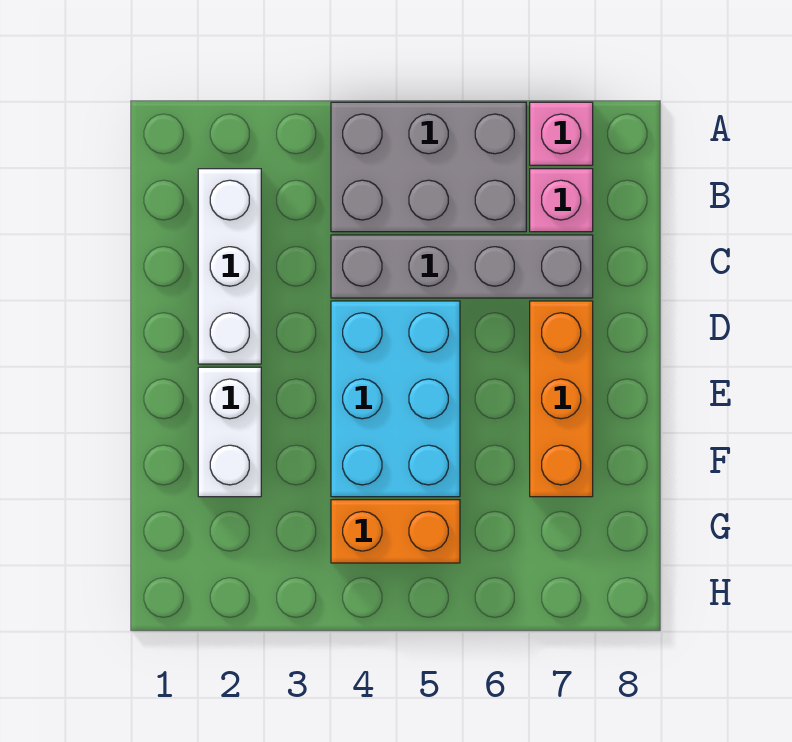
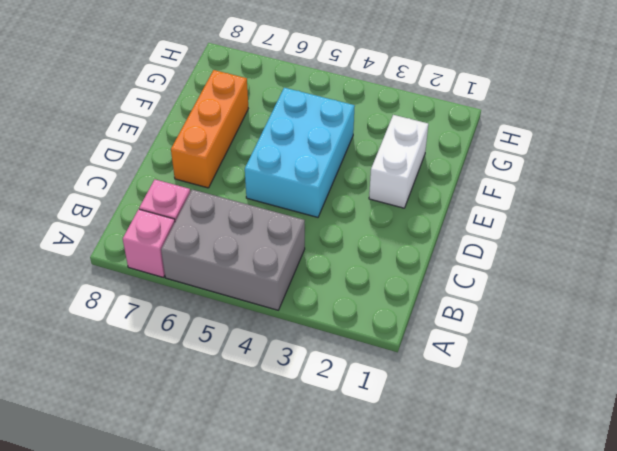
none -> white brick B2:D2 level 1
none -> grey brick C4:C7 level 1

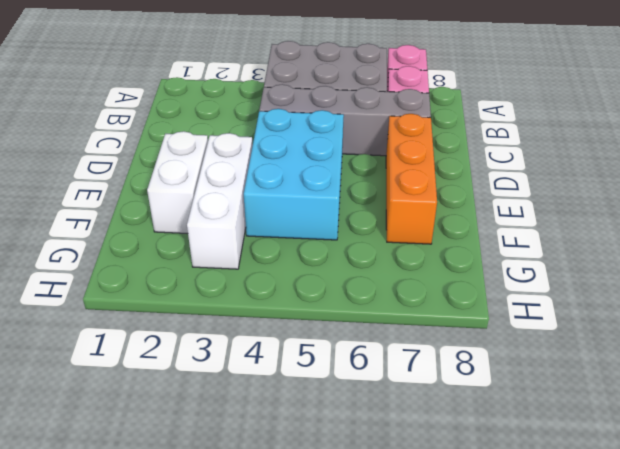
white brick E3:G3 level 1 -> white brick B2:D2 level 1
none -> orange brick G4:G5 level 1

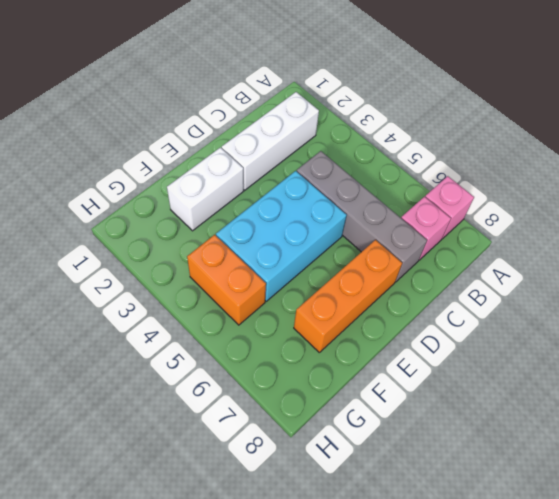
none -> grey brick A4:B6 level 1

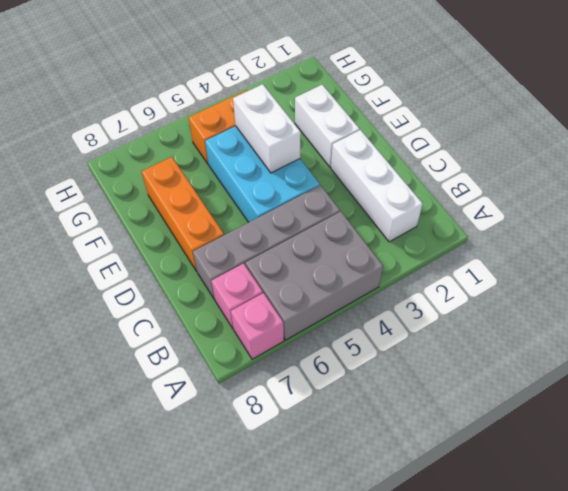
white brick E4:F4 level 2 -> none

